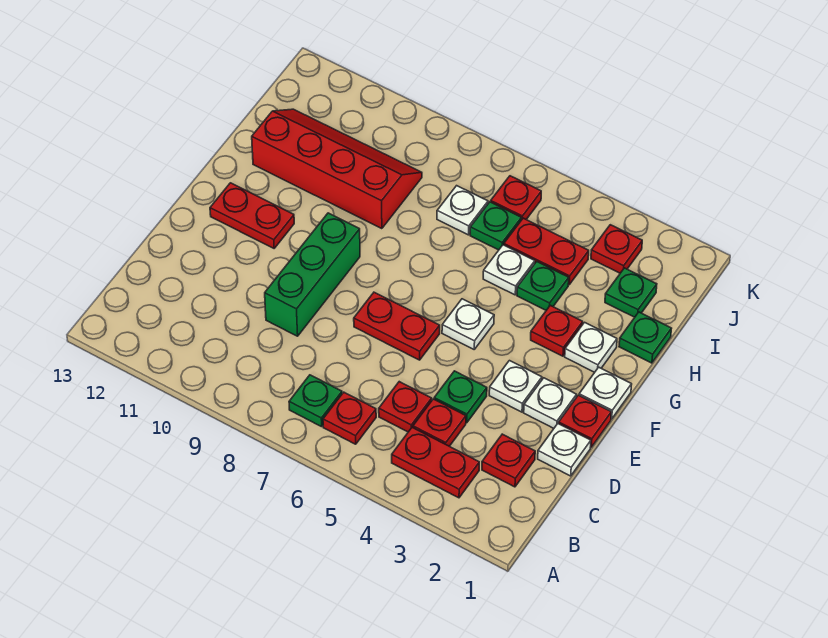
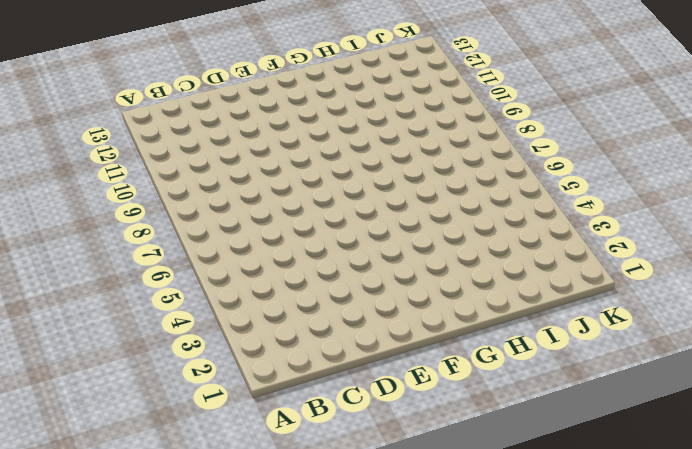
none -> red plate B3:B4 level 1
none -> red plate B6 level 1
none -> green plate B7 level 1

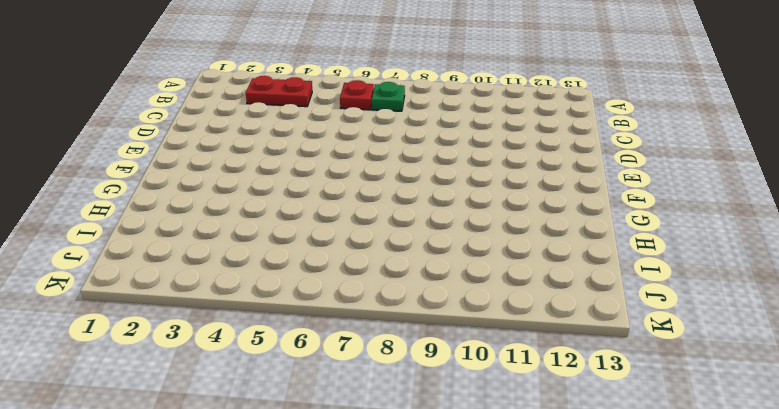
none -> red plate C2 level 1
none -> red plate C4 level 1
none -> red plate C5 level 1

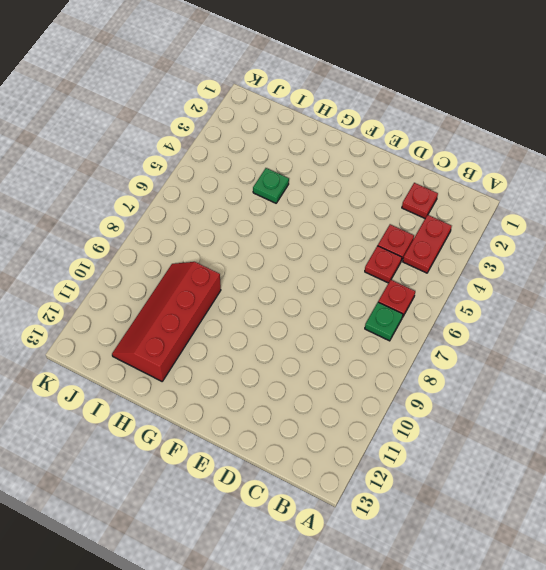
none -> white plate D1 level 1
none -> green plate D4 level 1
none -> green brick D9:F9 level 1

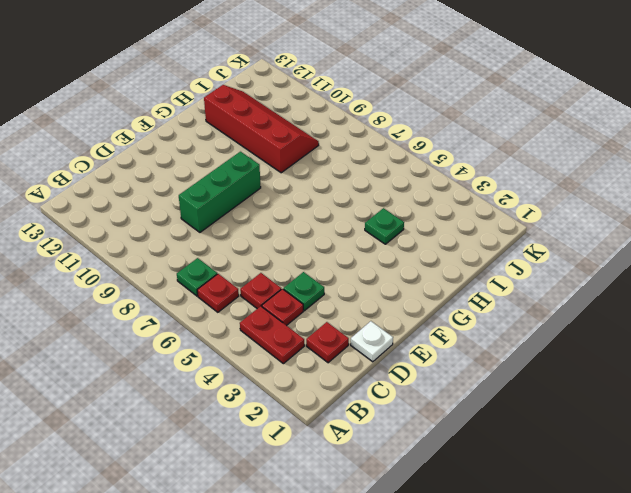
none -> red plate E1 level 1
none -> white plate E2 level 1
none -> white plate E3 level 1

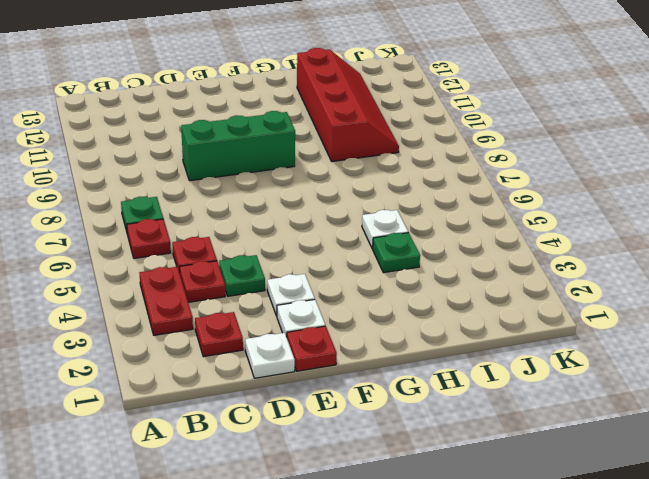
none -> red plate E6:E7 level 1
none -> white plate F1 level 1
none -> white plate F5 level 1

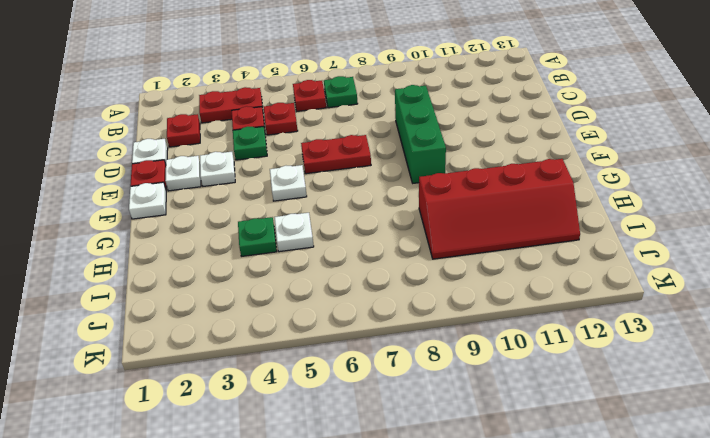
none -> red plate F11:F12 level 1
none -> white plate G2 level 1
none -> red plate G3 level 1

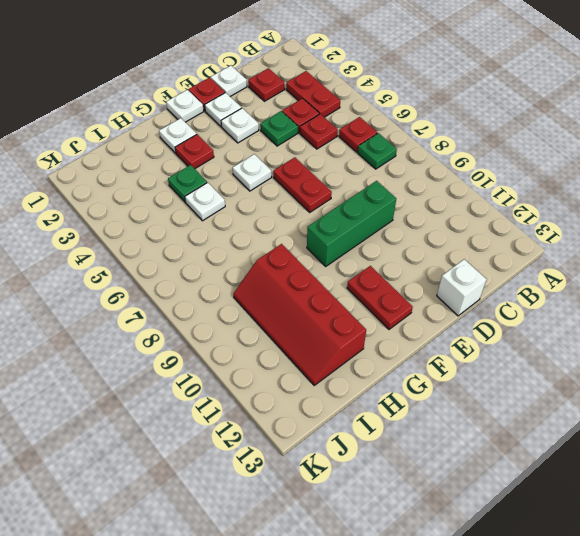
white brick D13 level 1 -> none
none -> green plate H1 level 1
none -> green plate I2 level 1
none -> red plate I4:I5 level 1

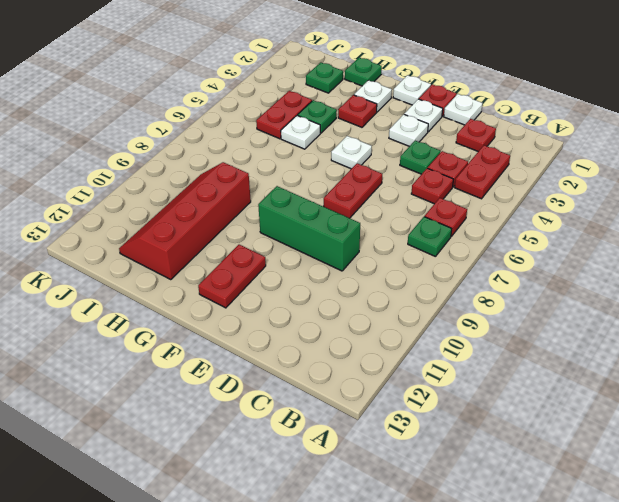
none -> green plate I6 level 1
none -> white plate I7 level 1
none -> red plate J3 level 1

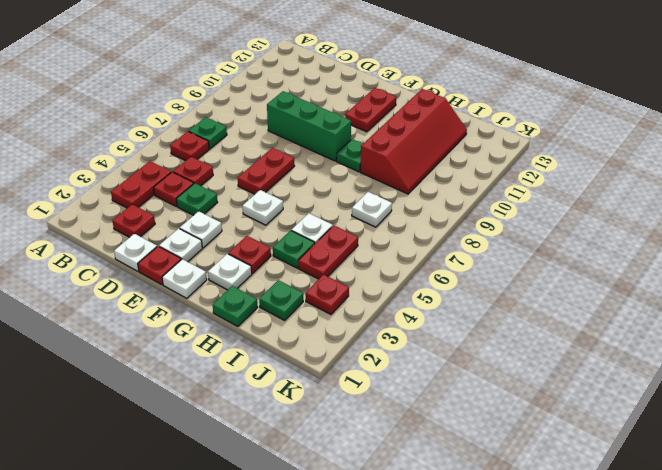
green plate G9 level 1 -> green plate I6 level 1
none -> red plate J6 level 1

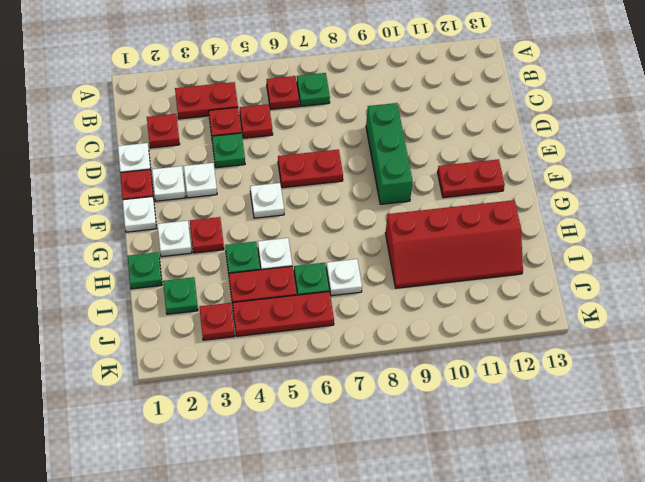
red plate J4:J6 level 1 -> red plate J6 level 1

